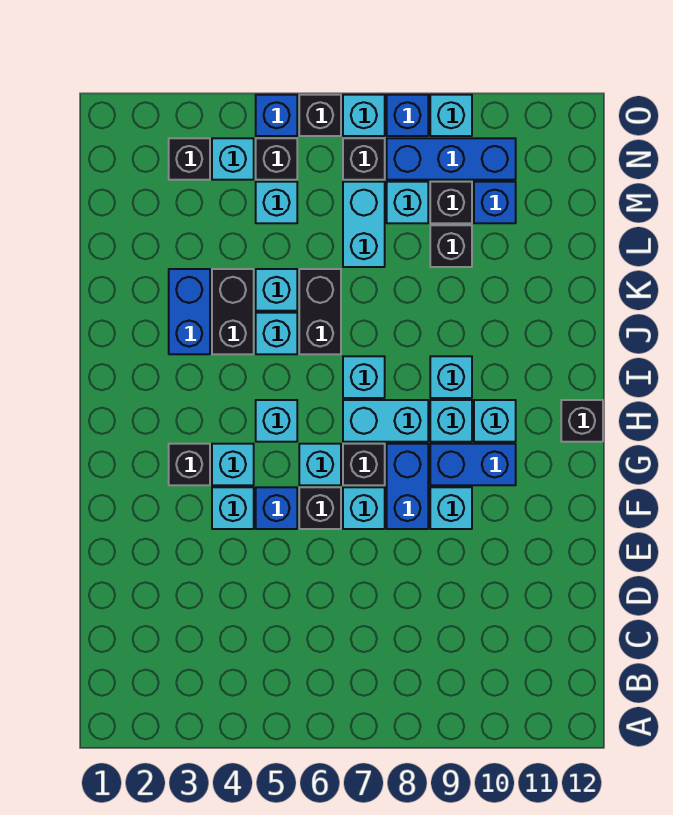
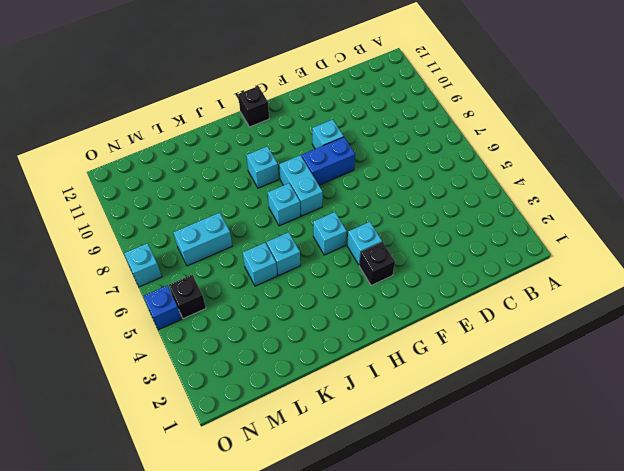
none -> cyan brick F4 level 1
none -> blue brick F5 level 1
none -> black brick F6 level 1
none -> cyan brick F7 level 1

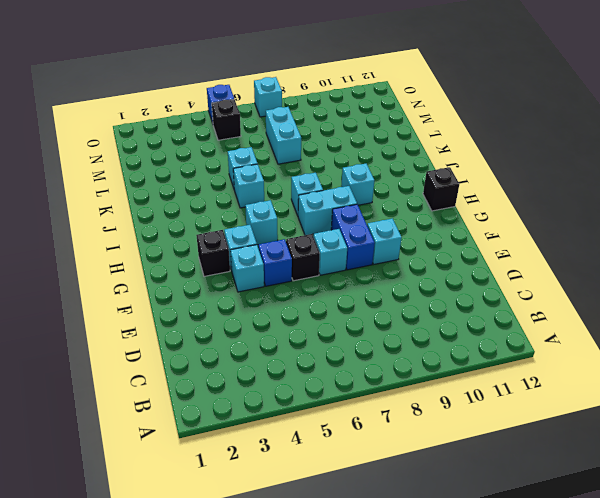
none -> cyan brick G6 level 1
none -> black brick G7 level 1
none -> blue brick G9:G10 level 1
none -> cyan brick H9 level 1

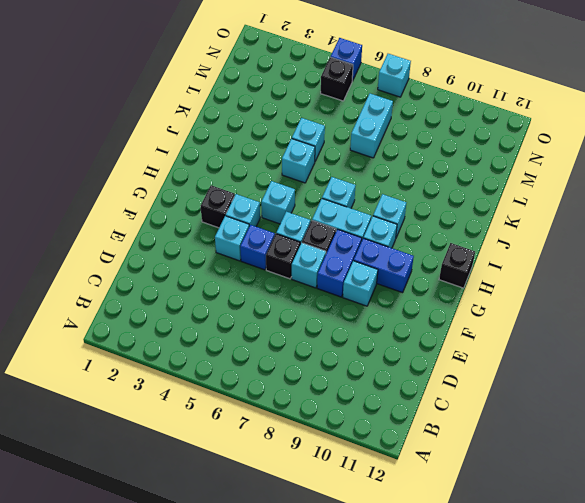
none -> cyan brick H10 level 1
none -> blue brick J3:K3 level 1
none -> black brick J4:K4 level 1
none -> black brick J6:K6 level 1

